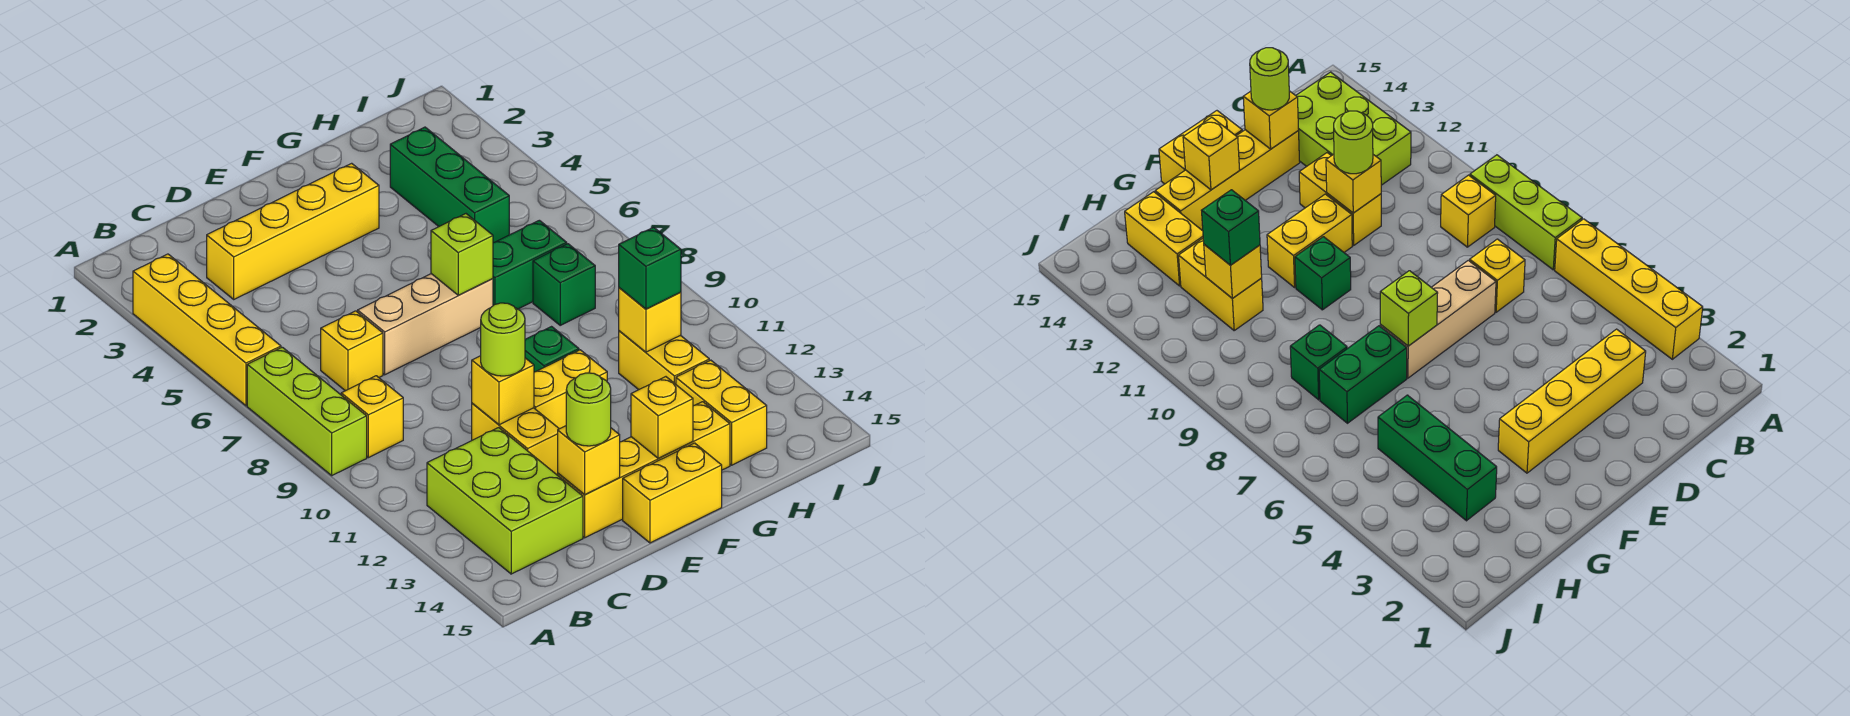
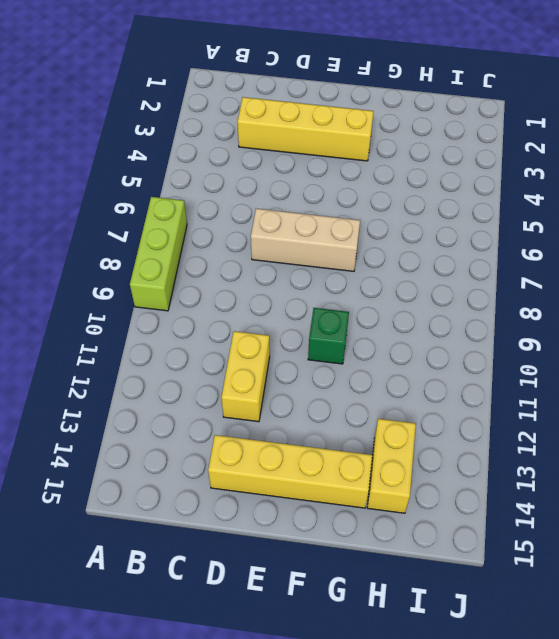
none -> yellow brick A3:A6 level 1
none -> yellow brick B9 level 1
none -> lime brick B12:C14 level 1

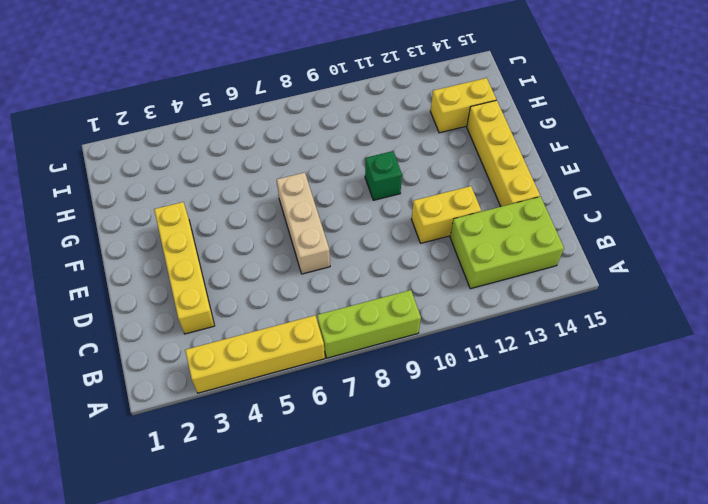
none -> yellow brick B9 level 1
none -> yellow brick C7 level 1
none -> yellow brick E11:F11 level 1

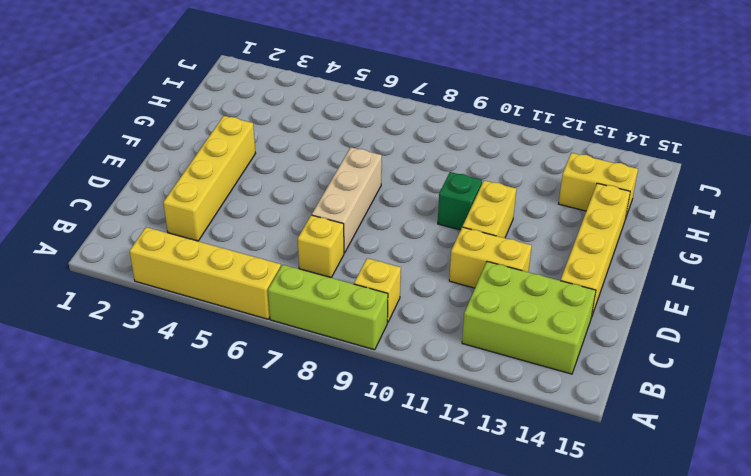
none -> yellow brick E15:F15 level 1
none -> green brick G7:H7 level 1
none -> green brick H3:H5 level 1

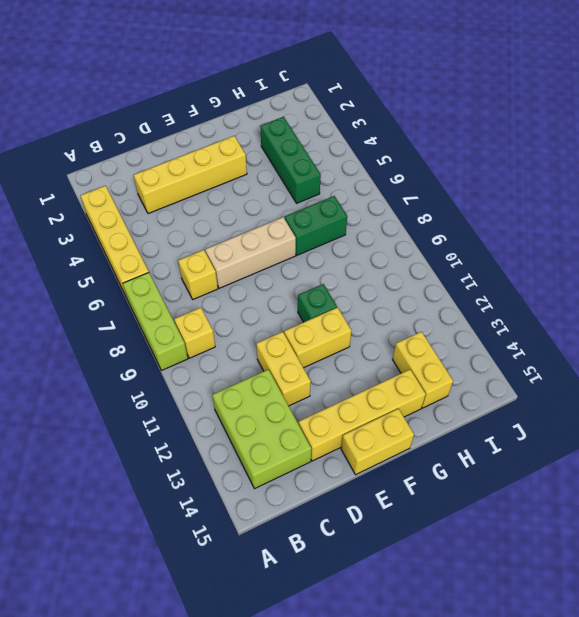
none -> green brick H8 level 1
none -> yellow brick H11:H12 level 1
none -> yellow brick D11 level 2

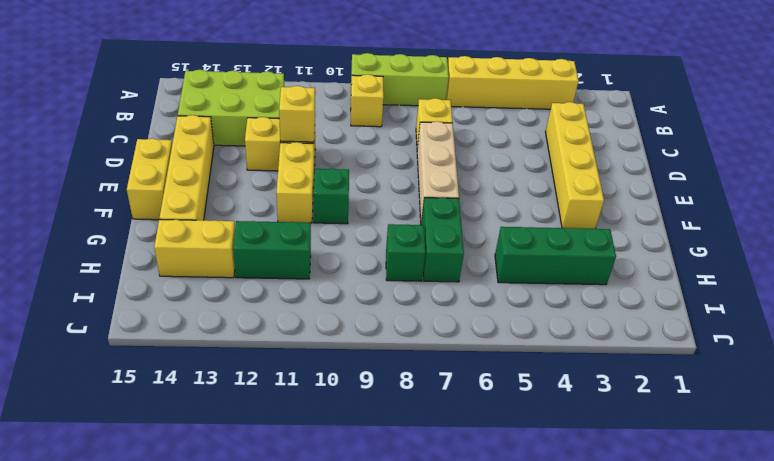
green brick H11:H12 level 1 -> yellow brick H11:H12 level 1
none -> yellow brick D14 level 2
none -> lime brick F7 level 2
none -> yellow brick F14 level 2

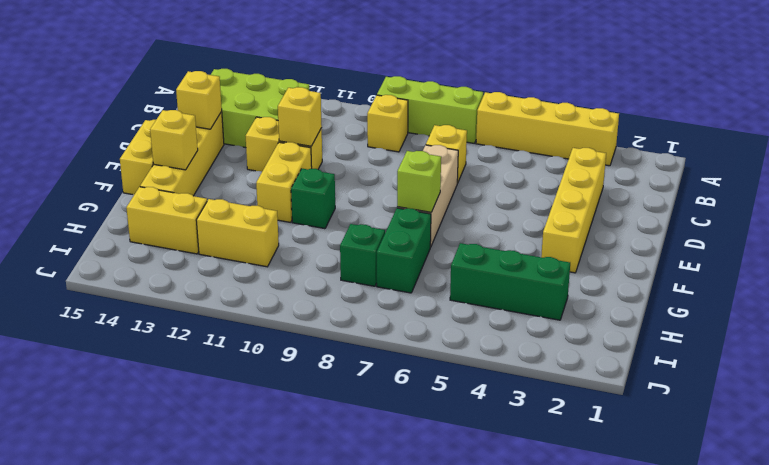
none -> yellow brick H11 level 2
none -> lime round brick D11 level 3
none -> lime round brick D14 level 3

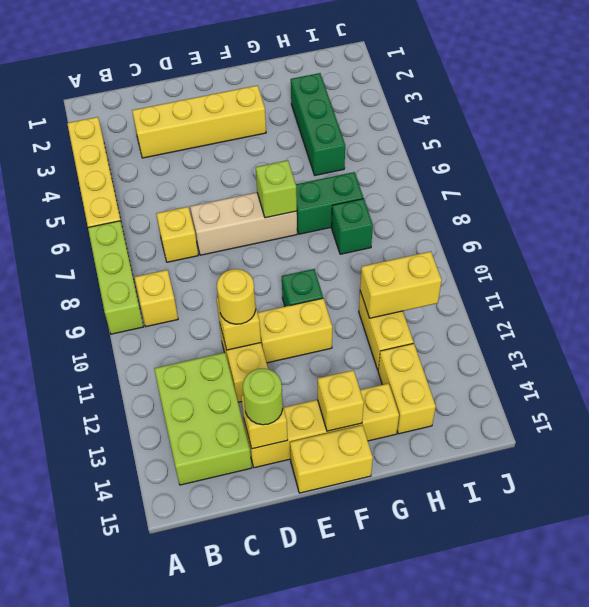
yellow round brick D11 level 3 -> lime round brick D11 level 3
yellow brick H11:I11 level 2 -> yellow brick H11 level 2
none -> green brick H11 level 3

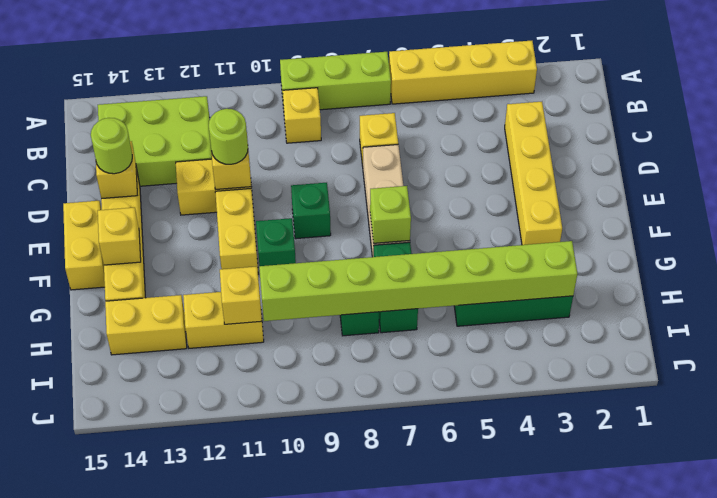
green brick E9 level 1 -> green brick H11 level 3
lime brick H3:H10 level 2 -> none

